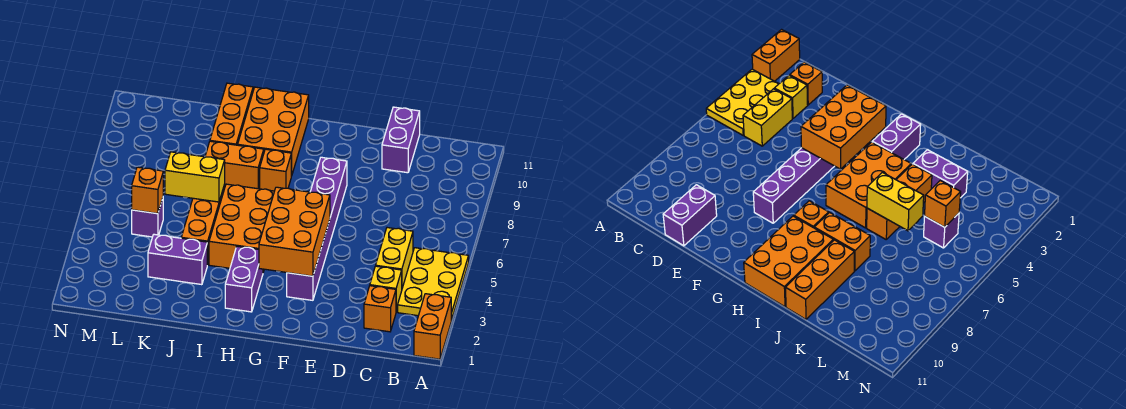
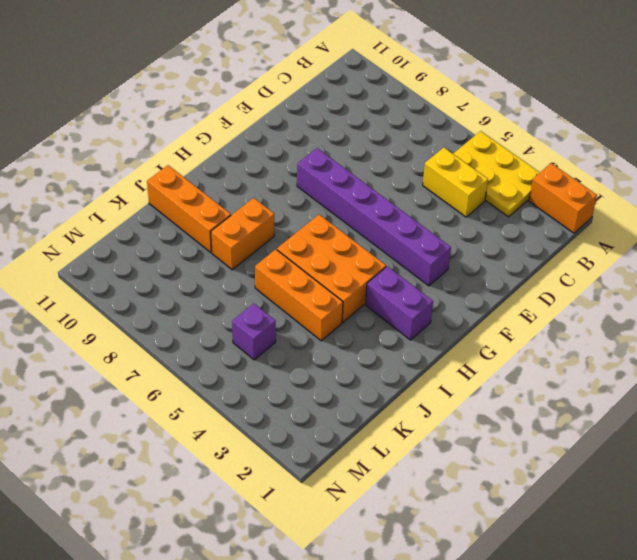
none -> orange brick C2 level 1
none -> yellow brick C3 level 1
none -> purple brick D10:D11 level 1

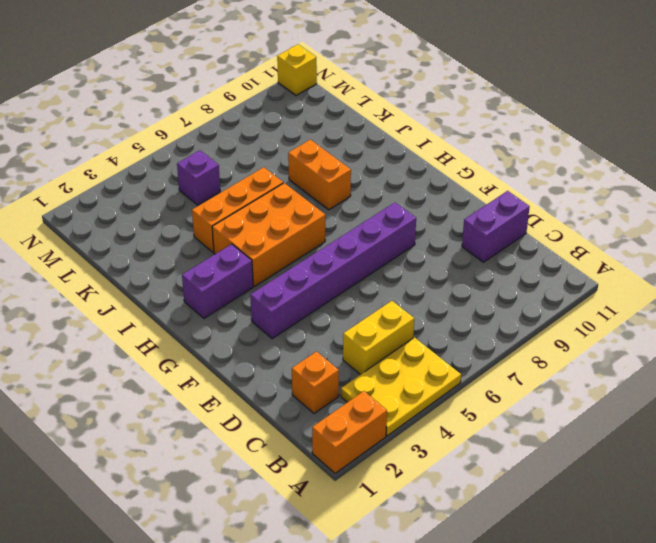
yellow brick N11 level 1 -> yellow brick C3 level 1
none -> orange brick H8 level 1
none -> orange brick H9:I11 level 1
none -> purple brick J3:K3 level 1

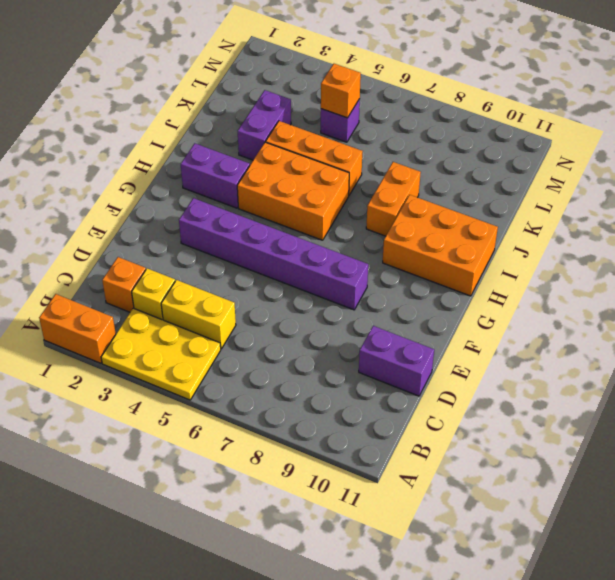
none -> orange brick H8 level 1
none -> orange brick J9:J11 level 1
none -> orange brick F3:G5 level 2

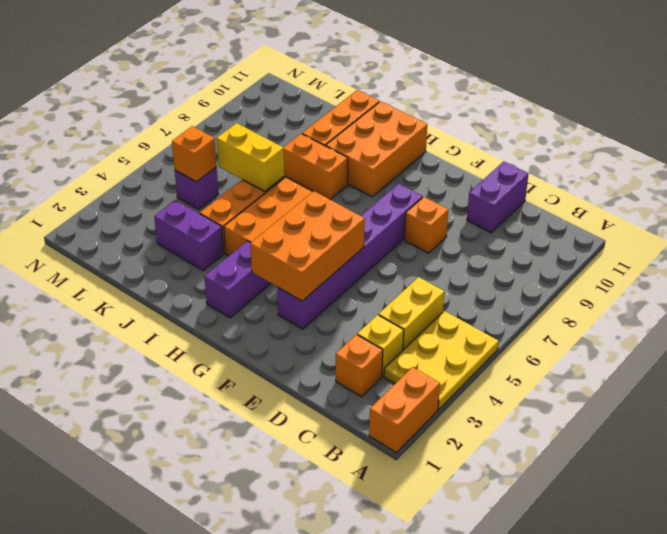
orange brick E8 level 1 -> orange brick H8 level 1

